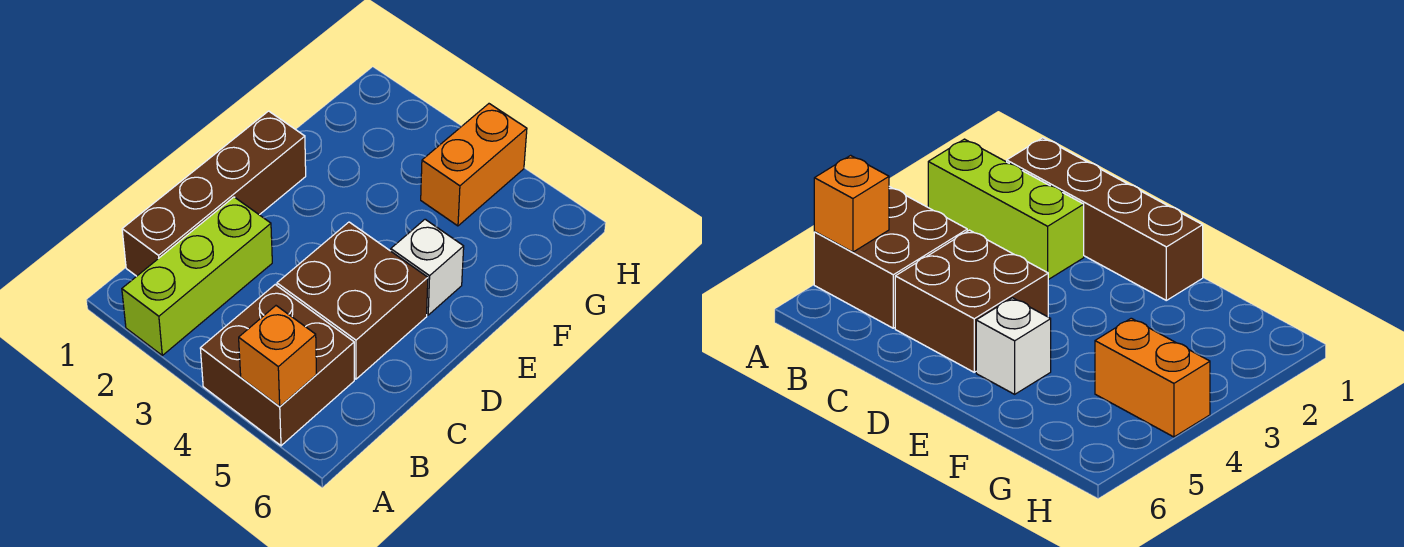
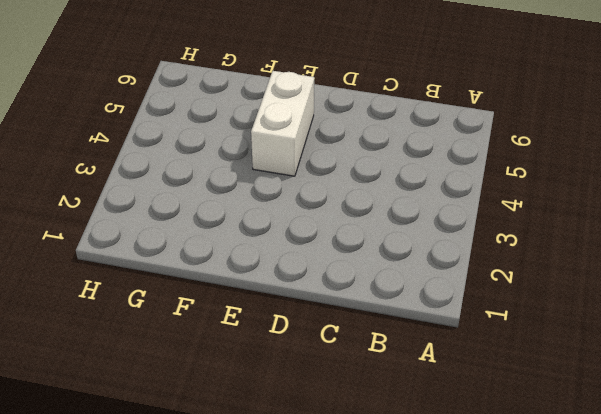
white brick E4:E5 level 1 -> white brick E5 level 1
none -> lime brick A2:C2 level 1
none -> brown brick A4:B5 level 1

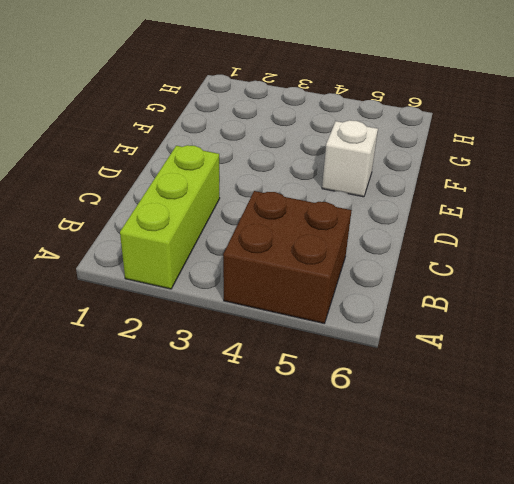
none -> brown brick B1:E1 level 1
none -> brown brick C4:D5 level 1

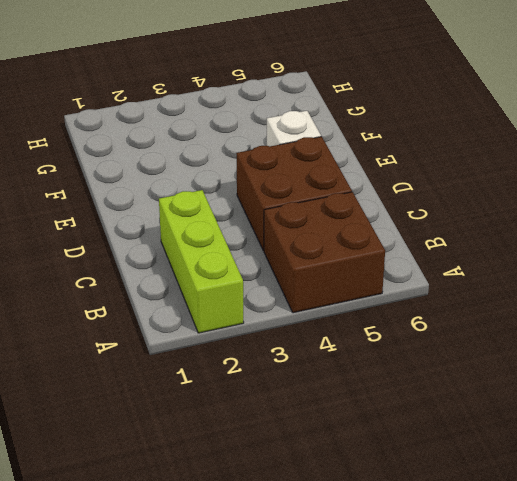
none -> brown brick B1:E1 level 1
none -> orange brick G4:H4 level 1

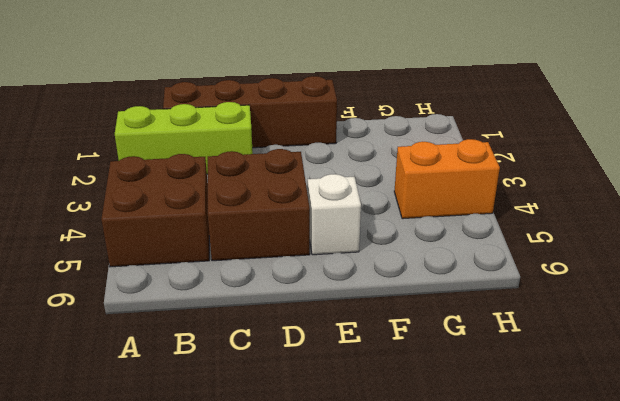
none -> orange brick A5 level 2

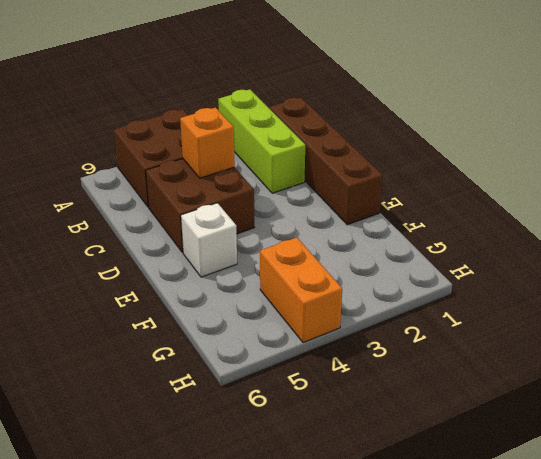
orange brick C4 level 2 -> orange brick A5 level 2

